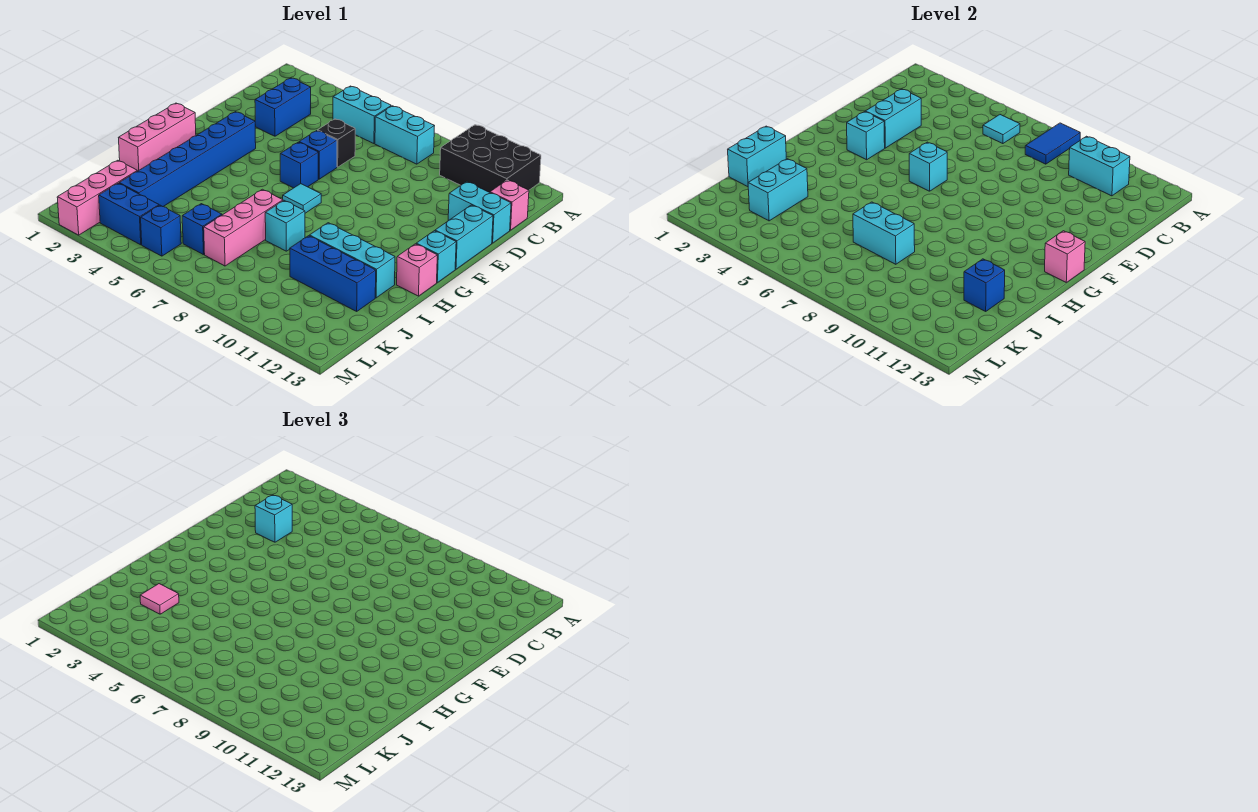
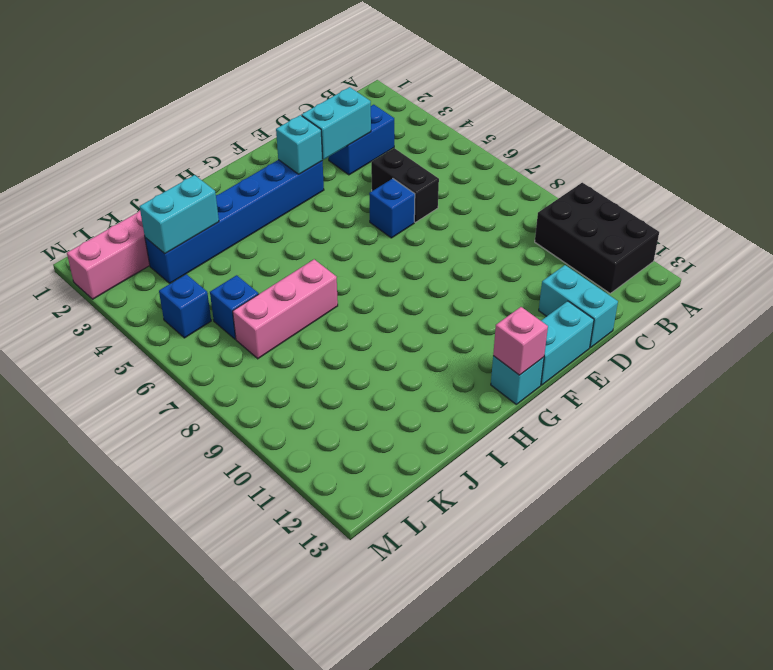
black brick D5:D6 level 1 -> black brick D6 level 1
none -> cyan brick B5:B6 level 1
none -> cyan brick B7:B8 level 1
none -> pink brick C13 level 1
none -> blue brick F6 level 1

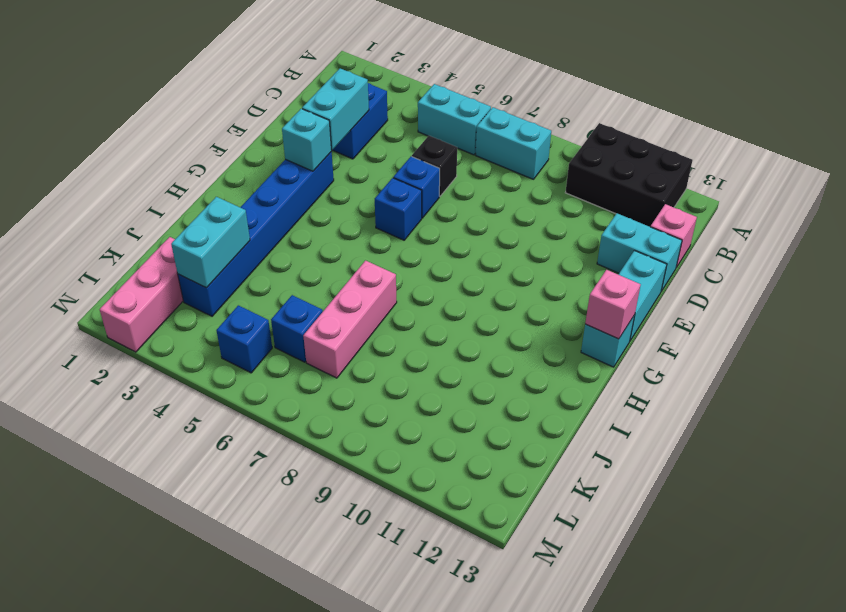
none -> pink brick G1:I1 level 1
none -> cyan tile G7 level 1
none -> pink brick H13 level 1
none -> cyan brick I8 level 1

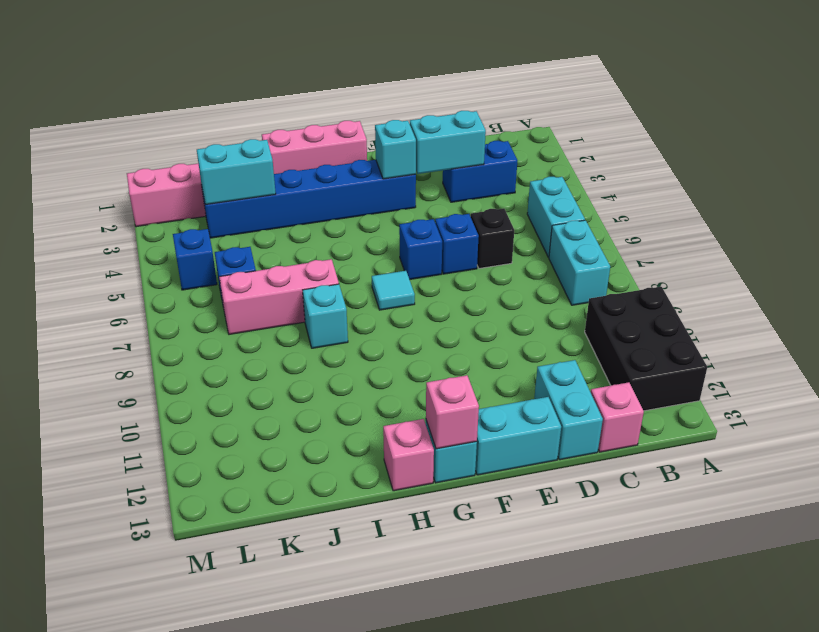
none -> cyan brick I10:I12 level 1
none -> blue brick J10:J12 level 1
none -> blue brick L3:L4 level 1
none -> blue tile A8:B8 level 2

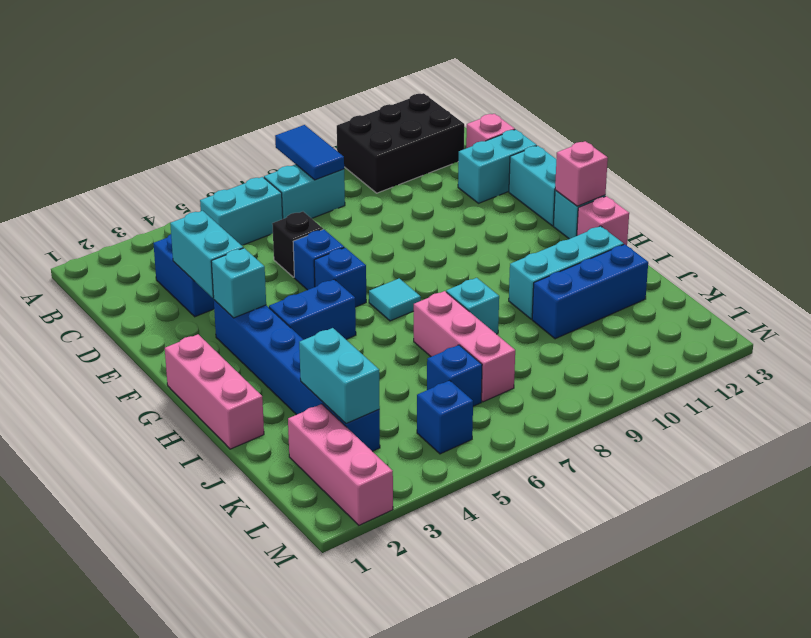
blue brick G4:G5 level 1 -> blue brick L3:L4 level 1
none -> cyan tile B6 level 2
none -> cyan brick B10:B11 level 2
none -> cyan brick F6 level 2
none -> cyan brick I1:J1 level 2

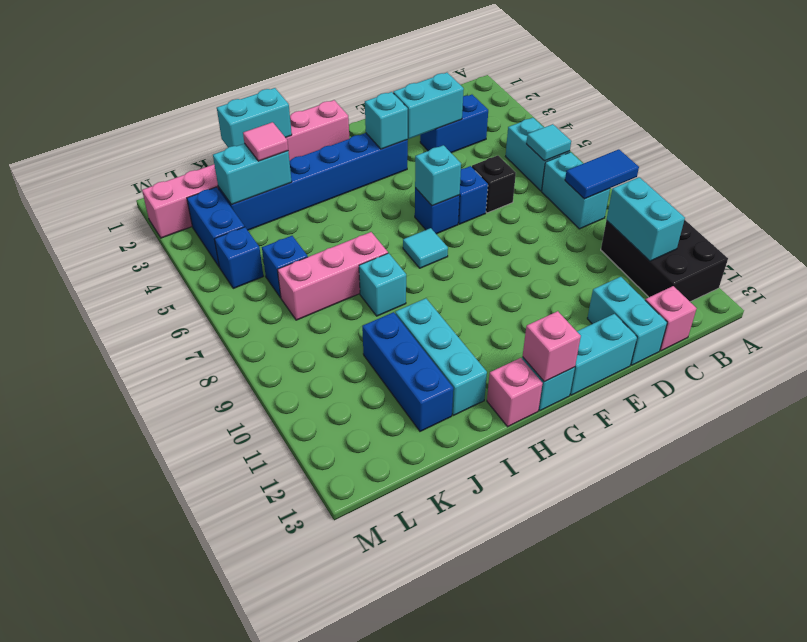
none -> cyan brick J7:J8 level 2
none -> blue brick J12 level 2
none -> cyan brick D3 level 3

